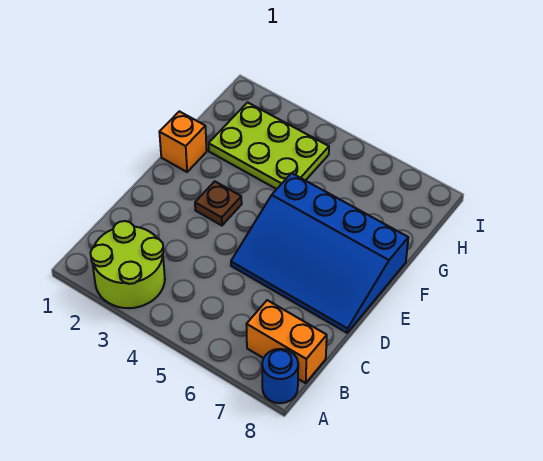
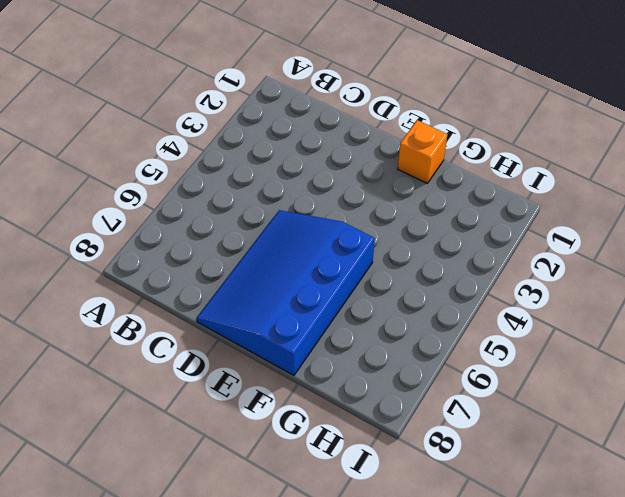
none -> lime round brick A2:B3 level 1
none -> blue round brick A8 level 1

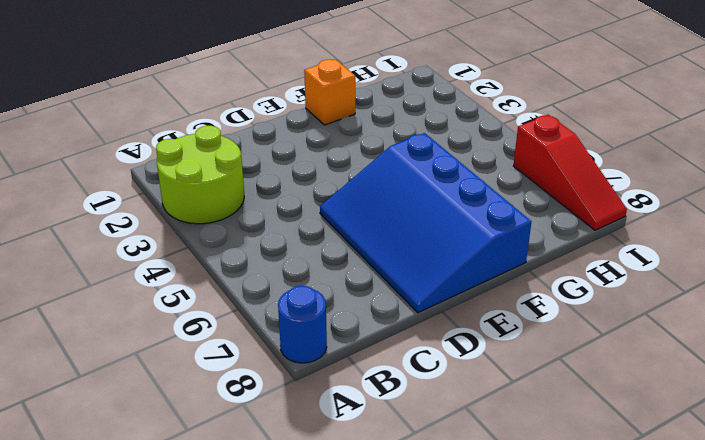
red slope I6:I8 level 1 top 6 -> none
none -> orange brick B7:B8 level 1
none -> brown plate E3 level 1

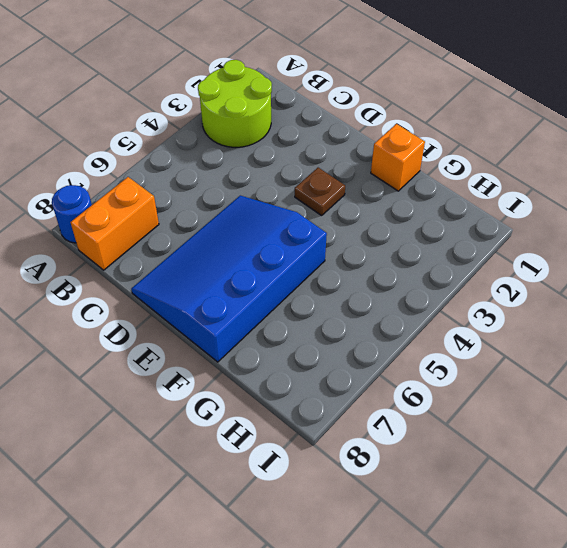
none -> lime plate G2:H4 level 1

